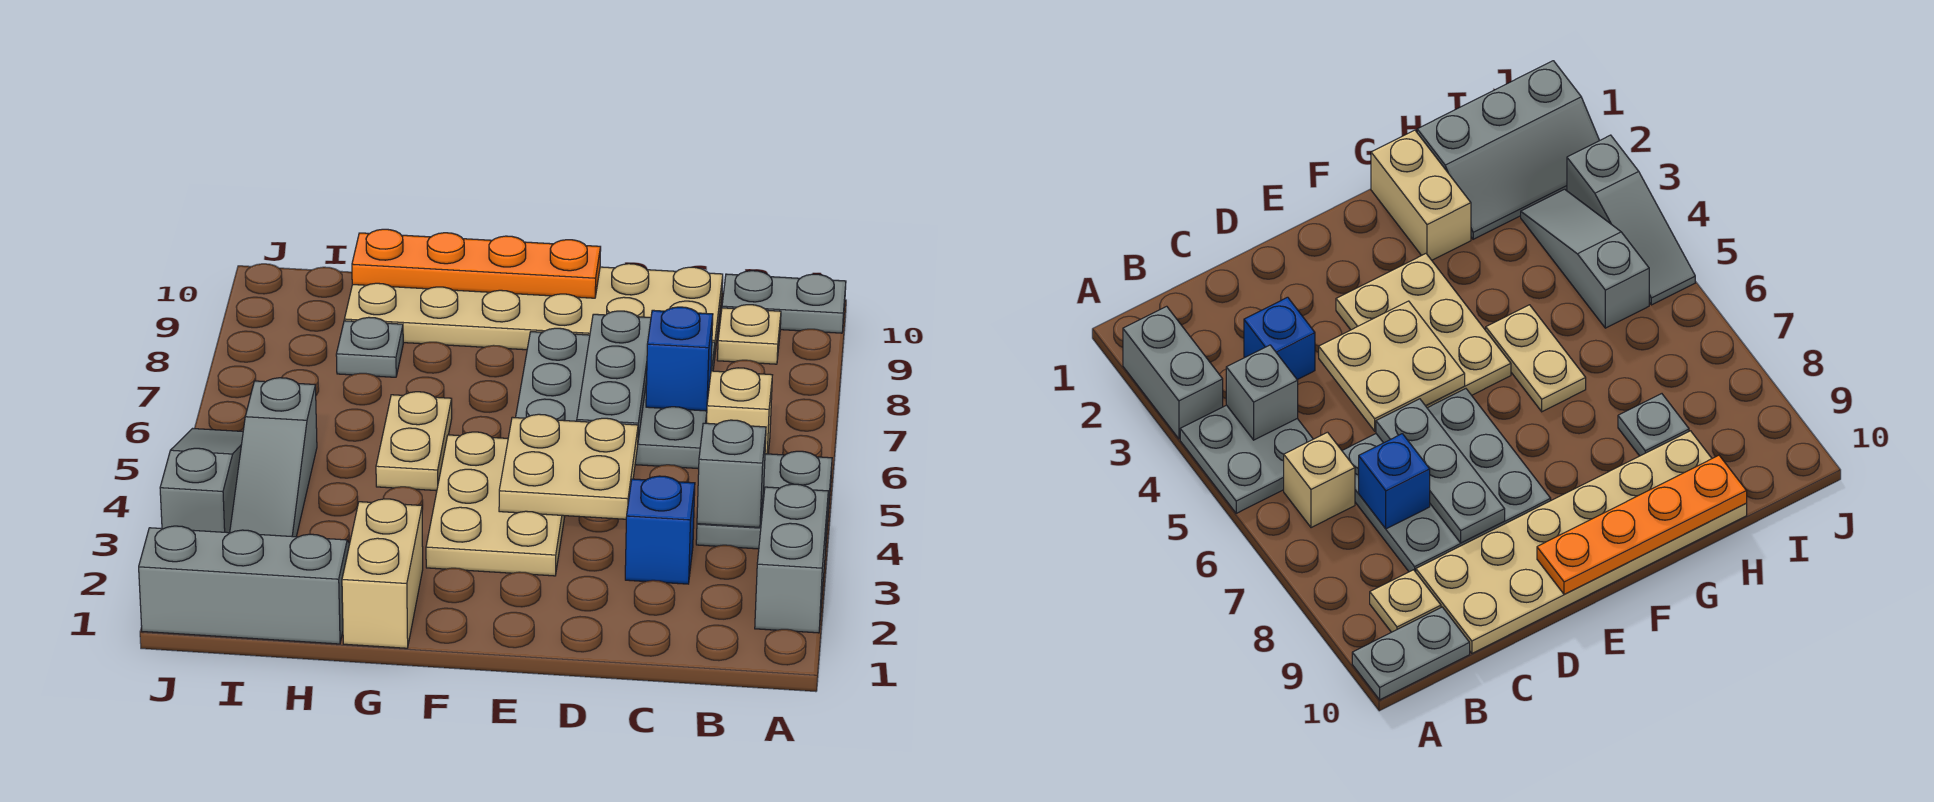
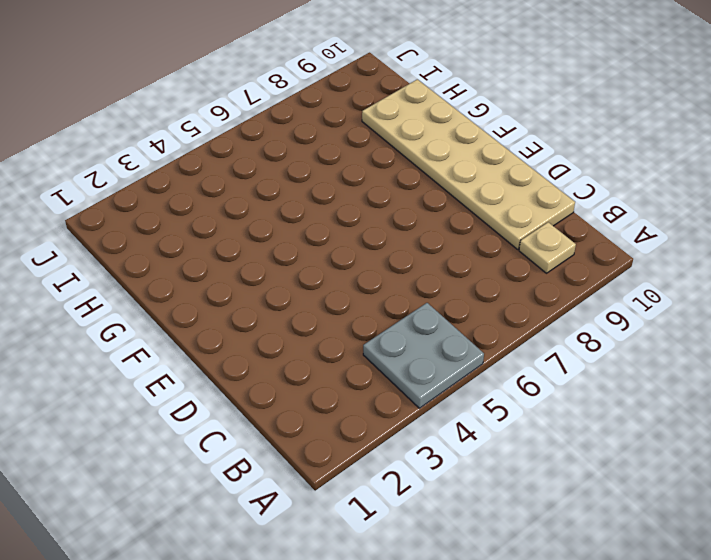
none -> grey brick A2:A3 level 1
none -> grey plate A10:B10 level 1
none -> tan brick B6 level 1

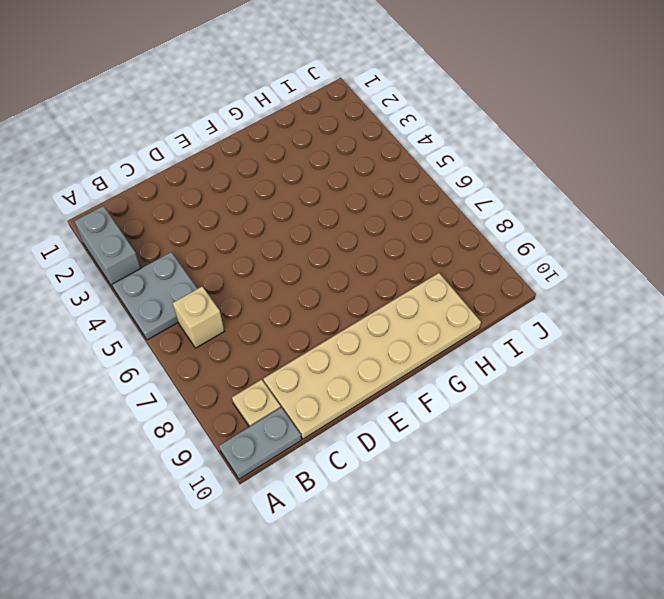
none -> blue brick C3 level 1
none -> grey plate C6:E8 level 1
none -> tan plate E3:F5 level 1

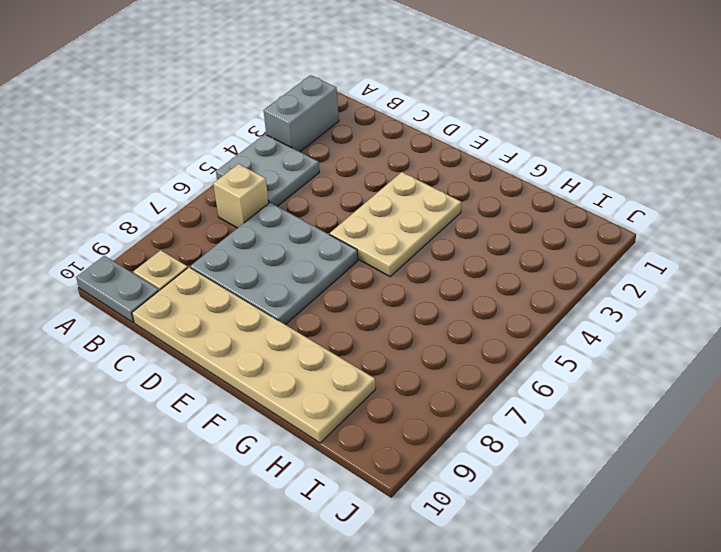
none -> blue brick C3 level 1
none -> tan brick G1:G2 level 1
none -> tan plate G5:G6 level 1

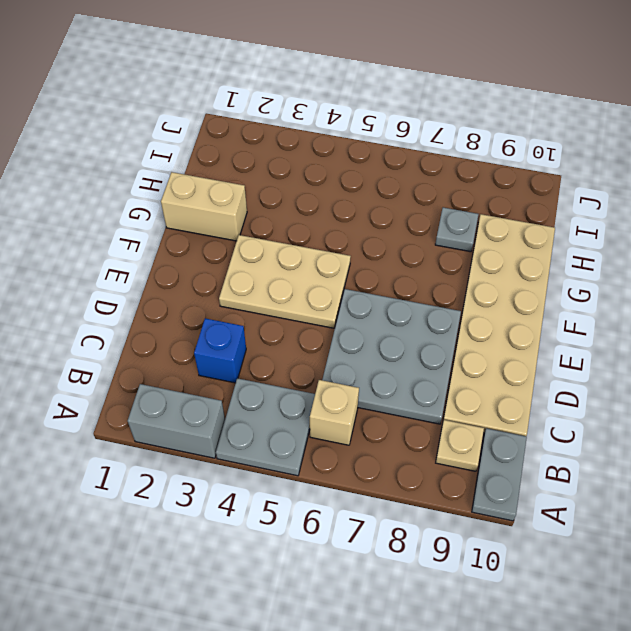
none -> tan plate G5:G6 level 1
none -> grey slope H1:J2 level 1 top 1
none -> grey slope I3:I5 level 1 top 5

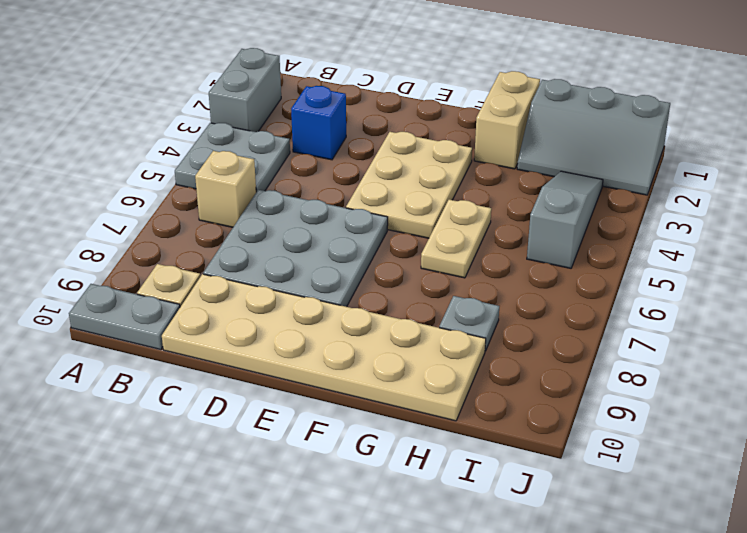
none -> grey slope J3:J5 level 1 top 3
none -> grey brick B4 level 2
none -> blue brick C7 level 2

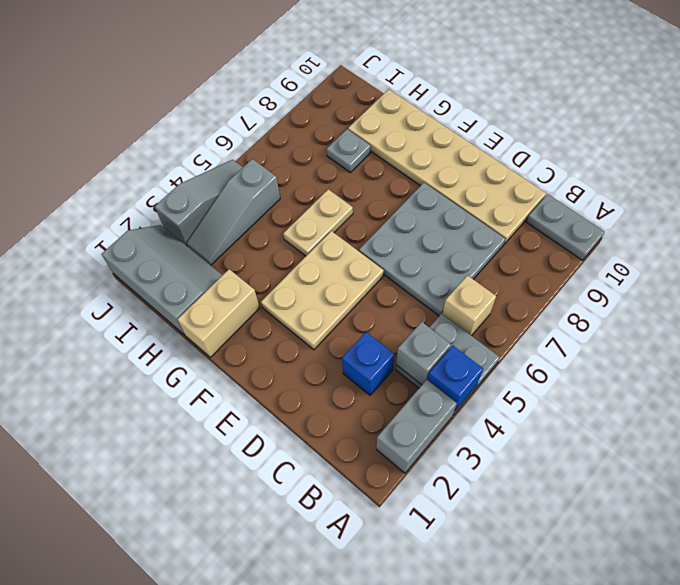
blue brick A4 level 2 -> blue brick C7 level 2
none -> tan plate B9 level 1
none -> tan plate D4:E5 level 2
none -> grey plate D6:D8 level 2

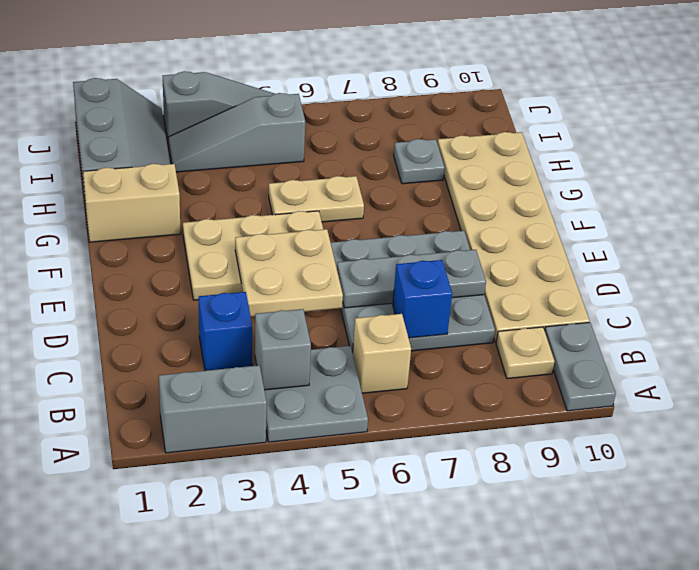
none -> orange plate E10:H10 level 2

